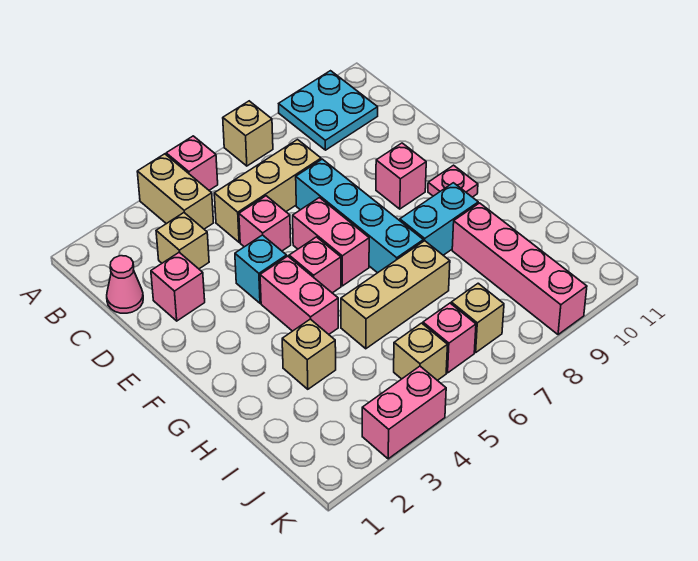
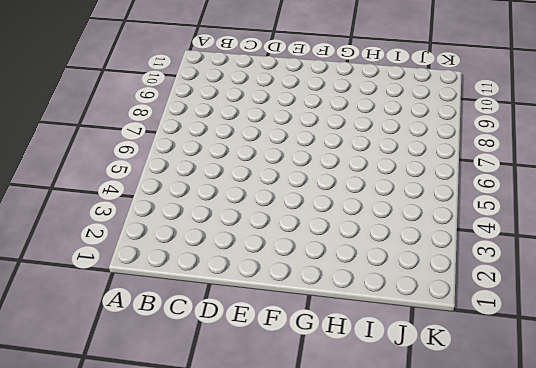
none -> tan brick A4:B4 level 1
none -> pink brick A5 level 1
none -> tan brick A7 level 1

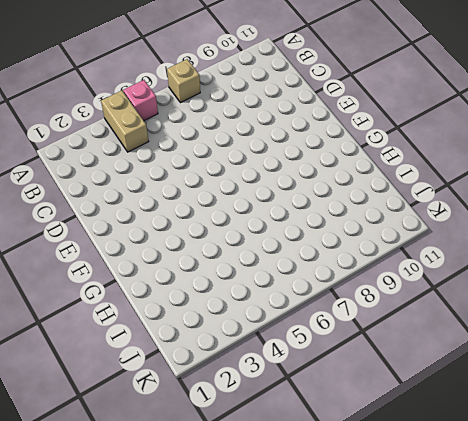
none -> cyan plate A9:B10 level 1
none -> pink cone C1 level 1
none -> tan brick C3 level 1

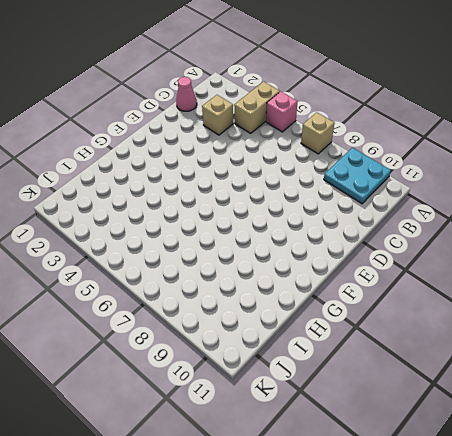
none -> tan brick C5:C7 level 1
none -> pink brick D2 level 1
none -> pink brick D5 level 1

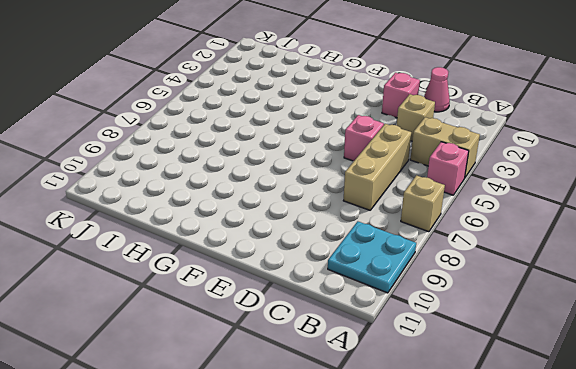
none -> cyan brick D7:G7 level 1
none -> cyan brick E4 level 1
none -> pink brick E6:F6 level 1

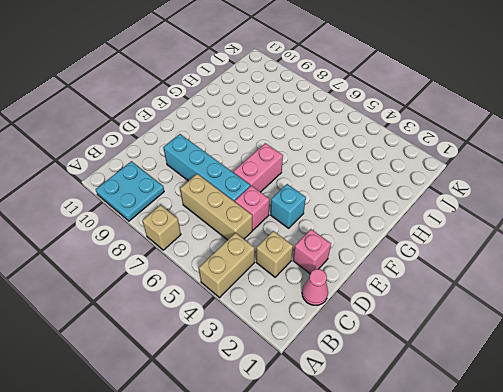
cyan brick D6:D9 level 1 -> cyan brick D7:G7 level 1
none -> pink brick A5 level 1
none -> pink brick E9 level 1
none -> pink brick F4:G4 level 1

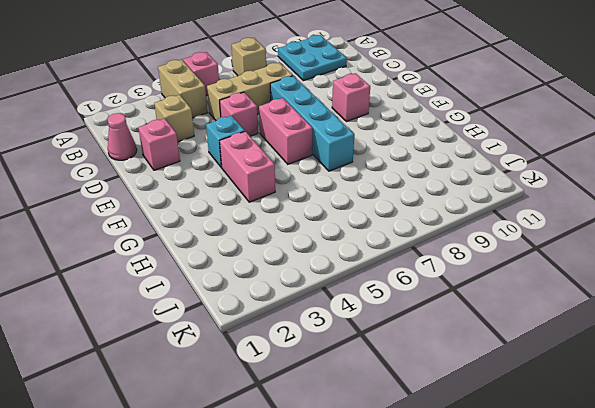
none -> pink brick F5 level 1
none -> pink plate F10 level 1
none -> cyan brick G8:G9 level 1

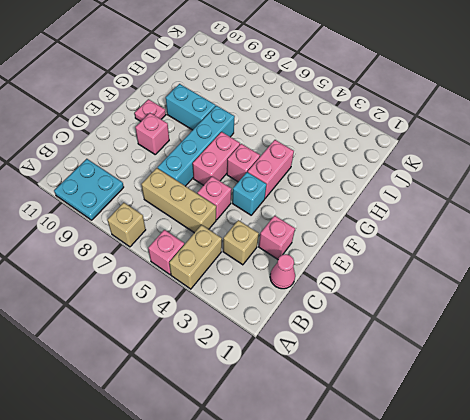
none -> tan brick H3 level 1
none -> tan brick H5:H7 level 1
none -> pink brick H9:K9 level 1

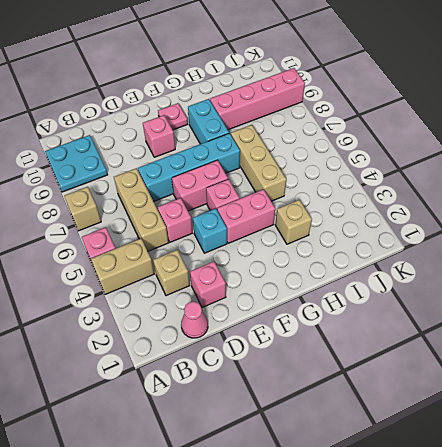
none -> tan brick J5 level 1
none -> pink brick J6 level 1
none -> tan brick J7 level 1

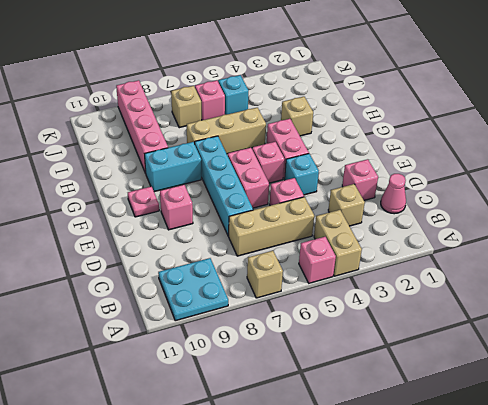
cyan brick J5 level 1 -> tan brick J5 level 1
none -> pink brick K3:K4 level 1

